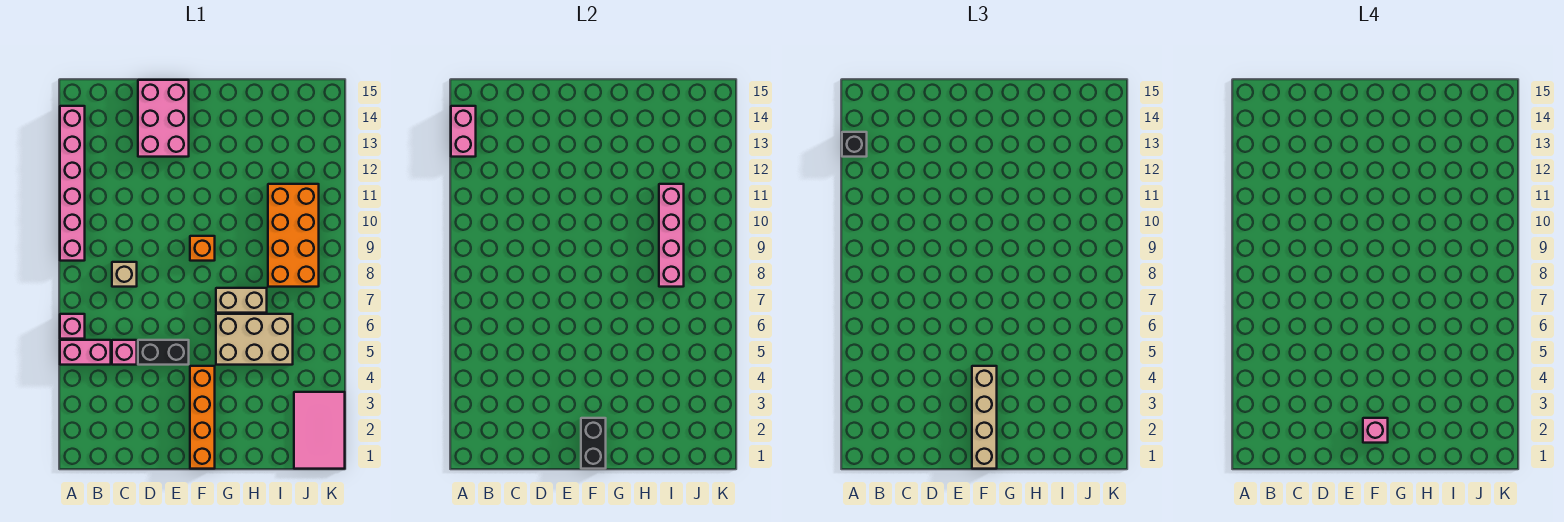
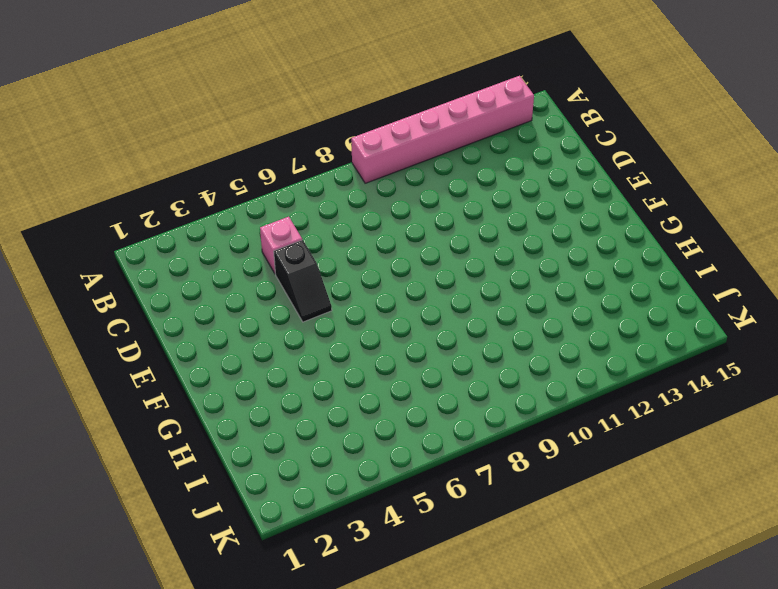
black slope D5:E5 level 1 top D -> black brick D5:E5 level 1
none -> pink brick A5:B5 level 1
none -> pink brick A6 level 1
none -> tan brick C8 level 1

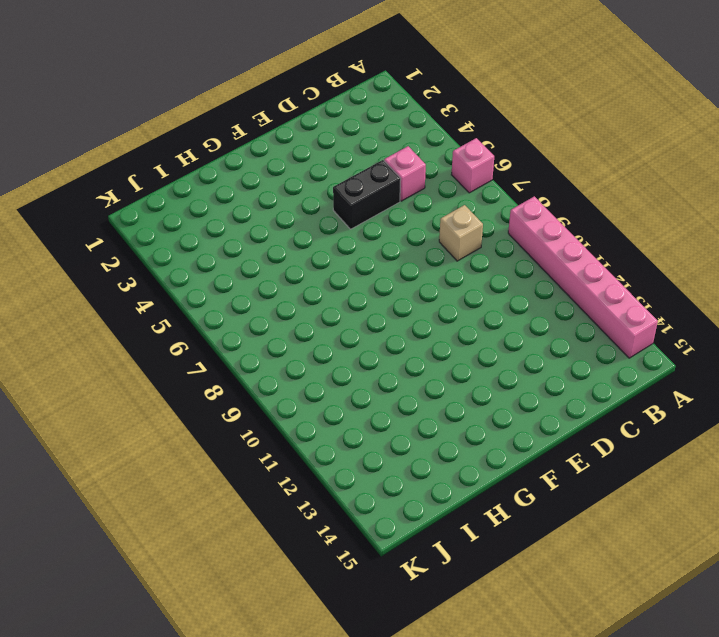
none -> pink brick A5:B5 level 1
none -> pink brick D13:E15 level 1
none -> orange brick F1:F4 level 1

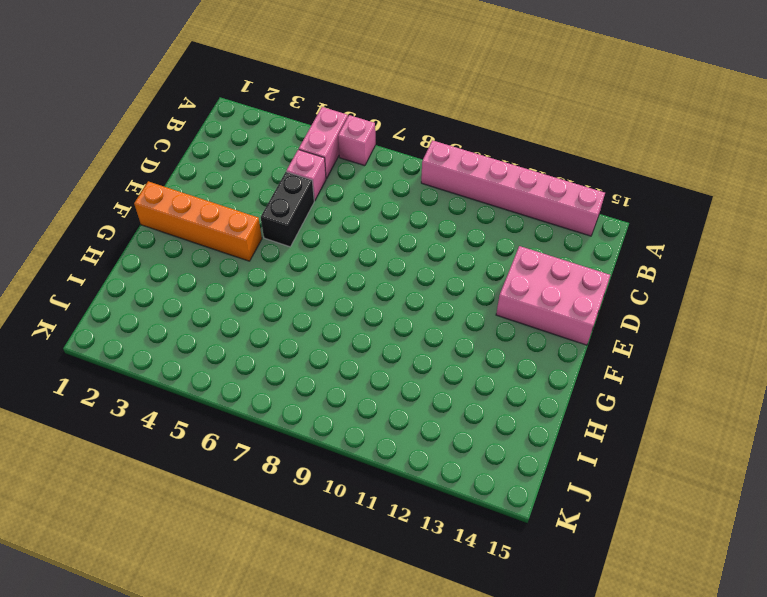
none -> tan brick C8 level 1
none -> orange brick F9 level 1
none -> tan brick G5:I6 level 1

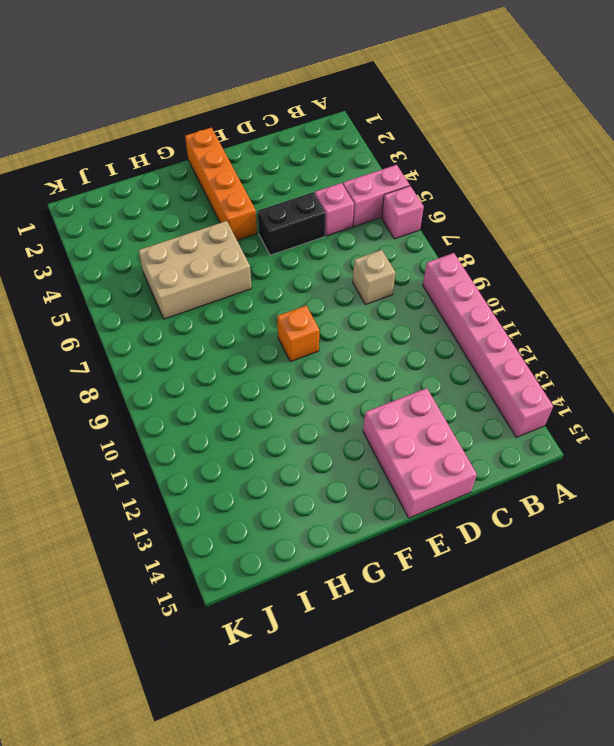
none -> tan brick G7:H7 level 1
none -> orange brick I8:J11 level 1
none -> pink tile J1:K3 level 1

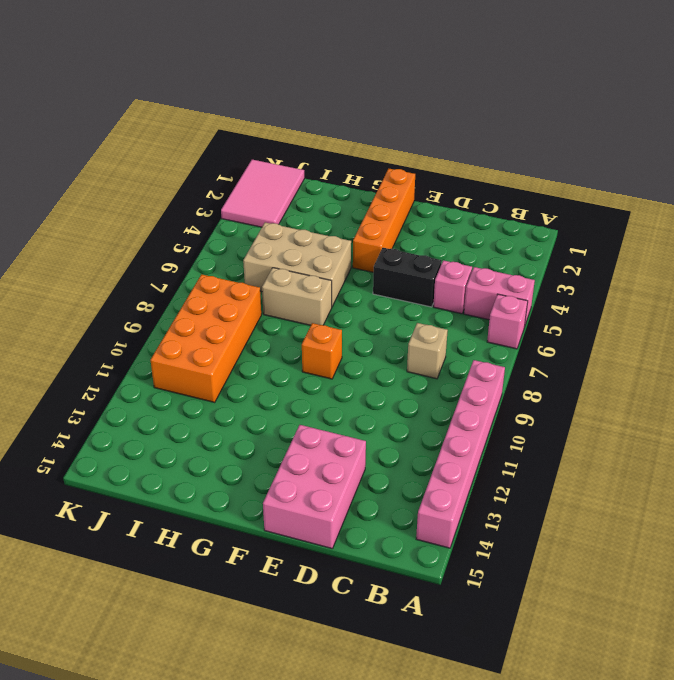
none -> pink brick A13:A14 level 2
none -> black brick F1:F2 level 2
none -> pink brick I8:I11 level 2

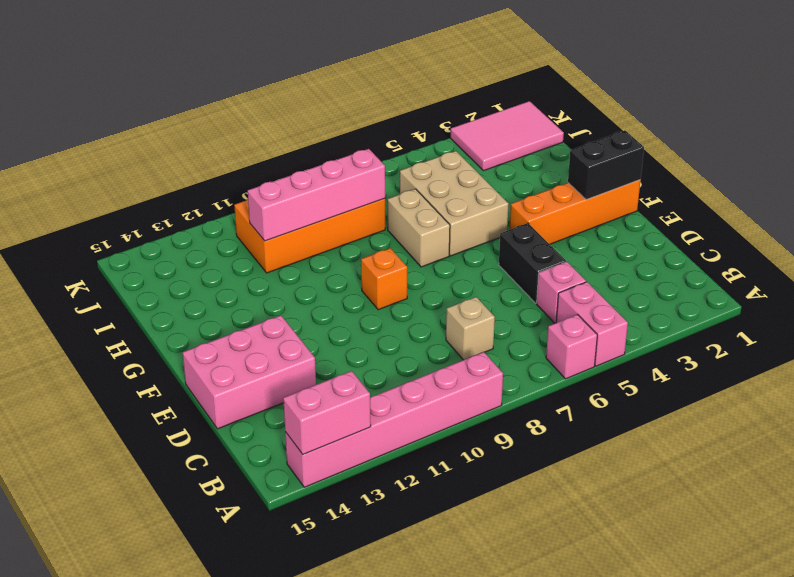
none -> black brick A13 level 3
none -> tan brick F1:F4 level 3
none -> pink brick F2 level 4

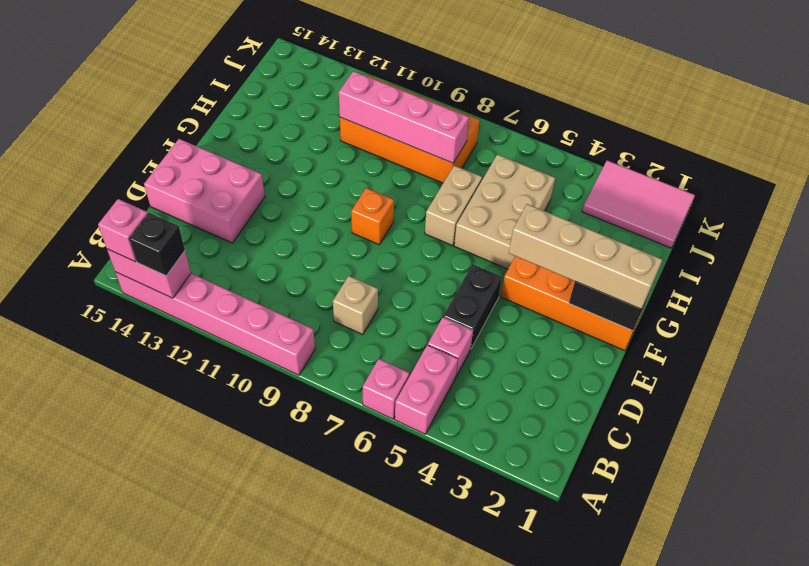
pink brick A14 level 3 -> pink brick F2 level 4

